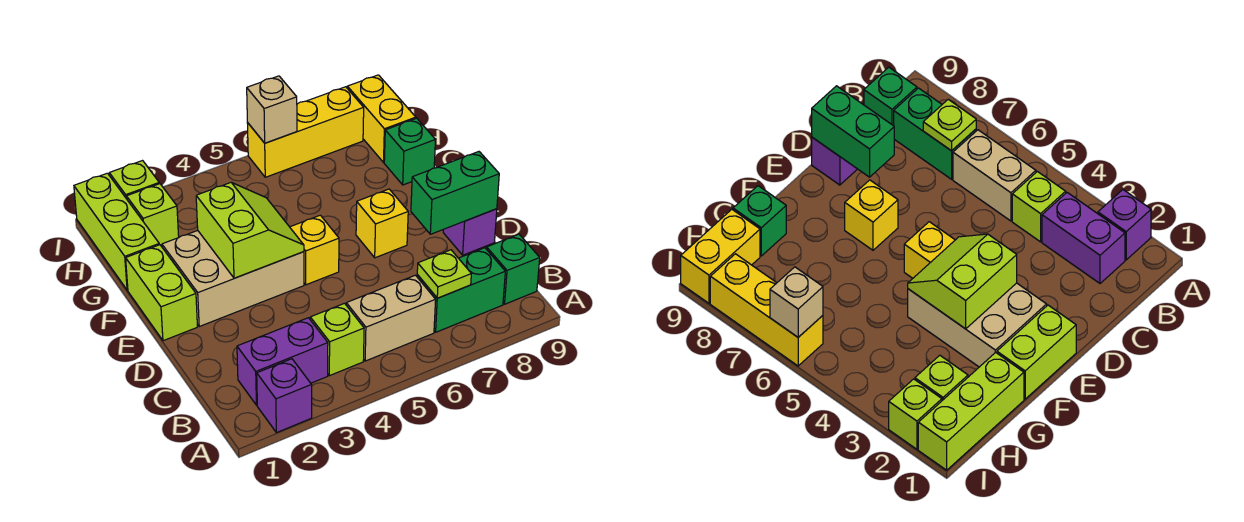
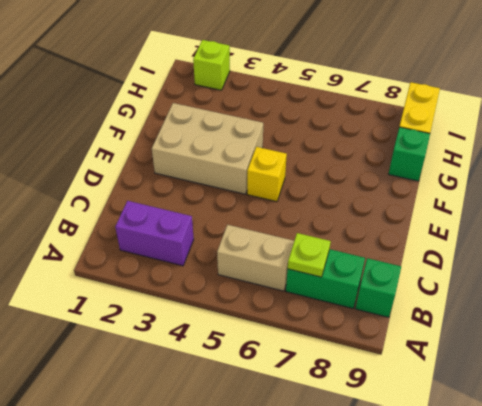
none -> purple brick A2 level 1
none -> lime brick B4 level 1
none -> purple brick D9 level 1

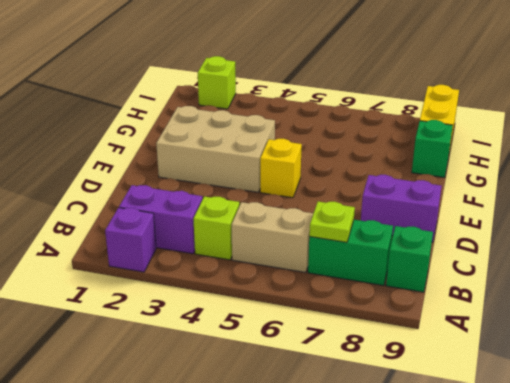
purple brick D8:D9 level 1 -> purple brick D9 level 1
none -> lime brick E1:F1 level 1
none -> yellow brick E7 level 1
none -> lime brick G1:I1 level 1

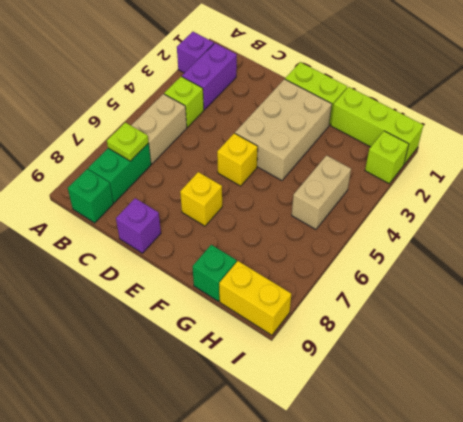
tan brick H4:H5 level 1 -> none
none -> lime brick H2 level 1
none -> yellow brick I6:I8 level 1
none -> green brick D8:D9 level 2

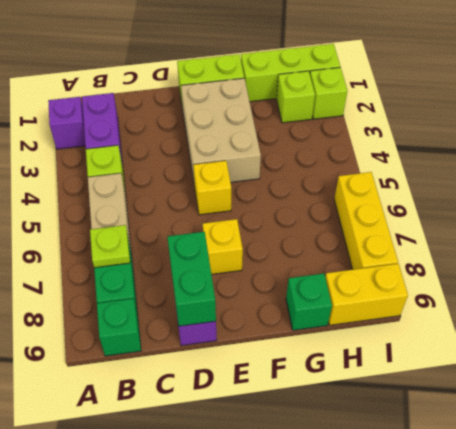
none -> lime slope E3:F4 level 2 top 3
none -> tan brick I6 level 2

